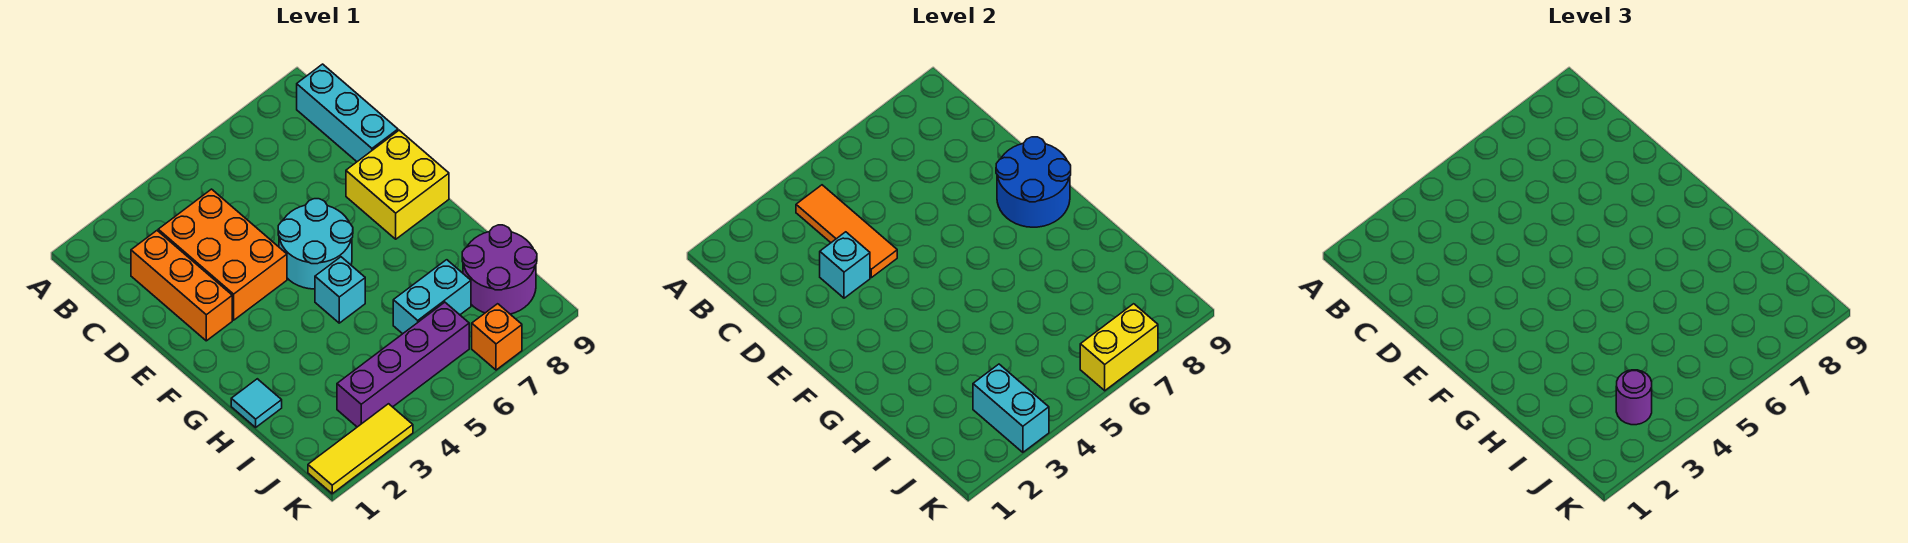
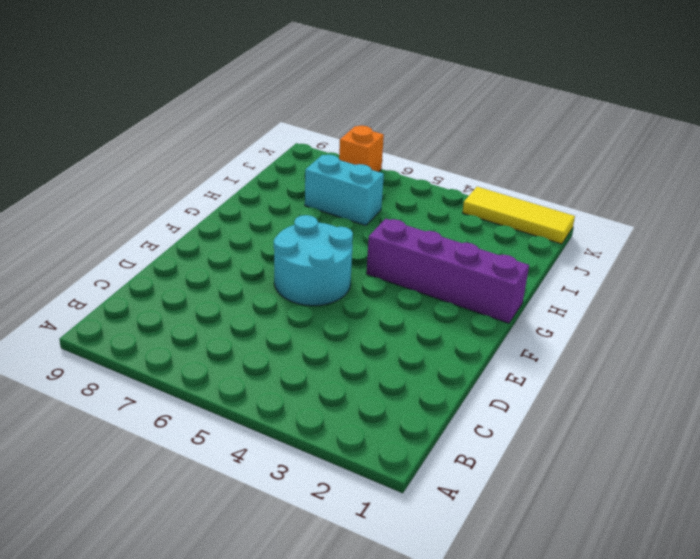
purple brick G1:G4 level 1 -> purple brick J3:J6 level 1
none -> cyan brick B9:D9 level 1
none -> orange brick C2:E2 level 1
none -> orange brick C3:E4 level 1

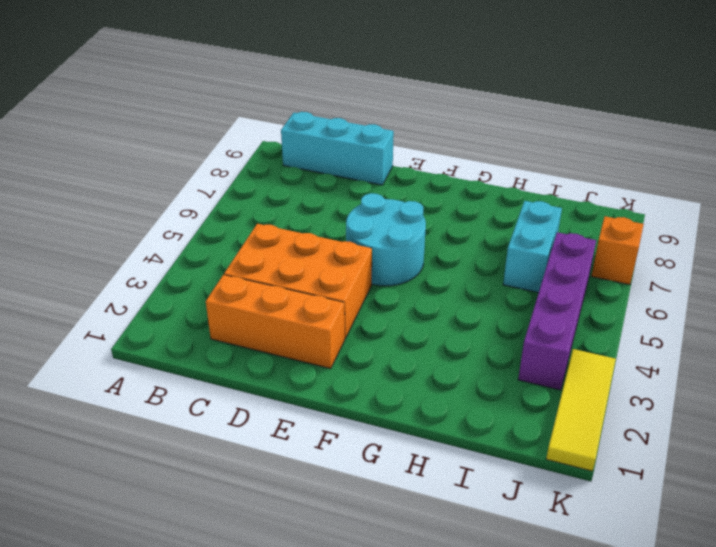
none -> yellow brick E8:F9 level 1
none -> cyan brick G5 level 1
none -> cyan tile H1 level 1

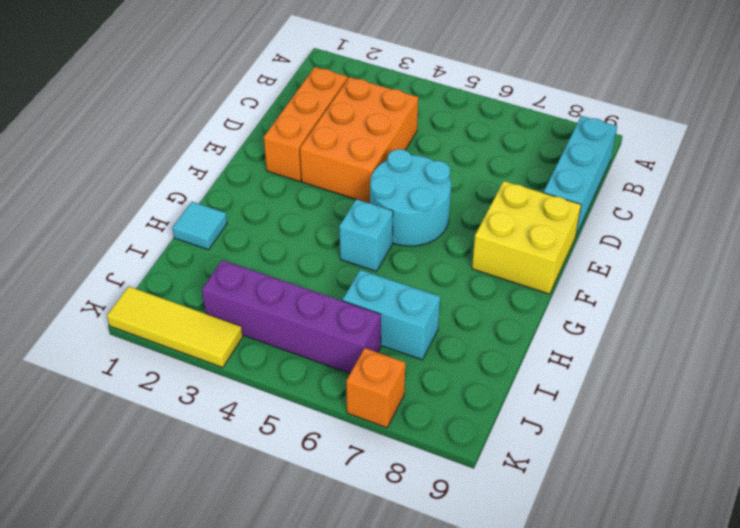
none -> purple round brick I8:J9 level 1
none -> orange tile B4:D4 level 2
none -> cyan brick D3 level 2

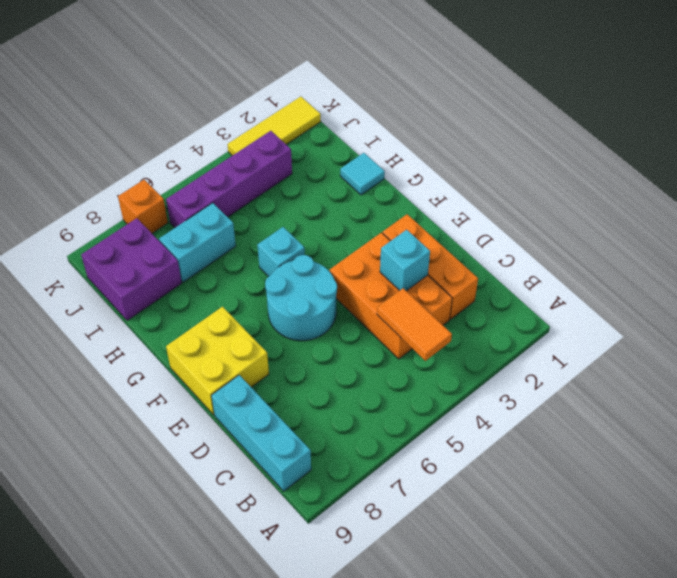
orange tile B4:C4 level 2 -> orange tile B4:D4 level 2
purple brick I8:J9 level 1 -> purple round brick I8:J9 level 1
none -> blue round brick E8:F9 level 2
none -> cyan brick J3:K3 level 2
none -> yellow brick K6:K7 level 2

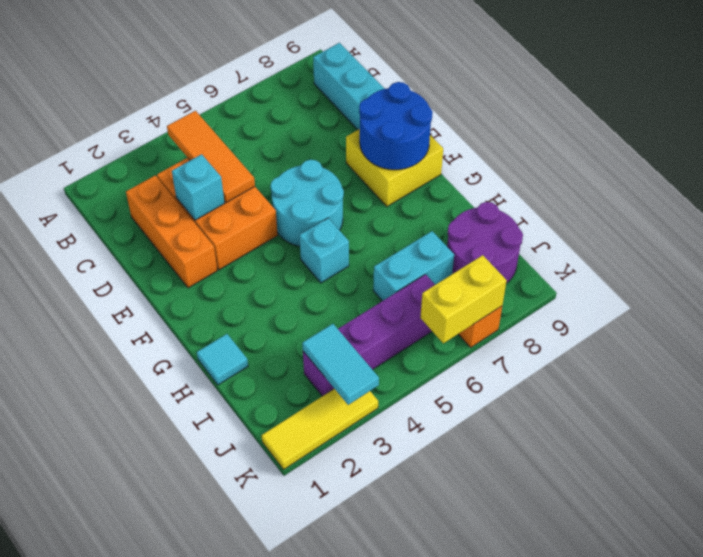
cyan tile J3:K3 level 2 -> cyan brick J3:K3 level 2
none -> purple round brick J3 level 3

